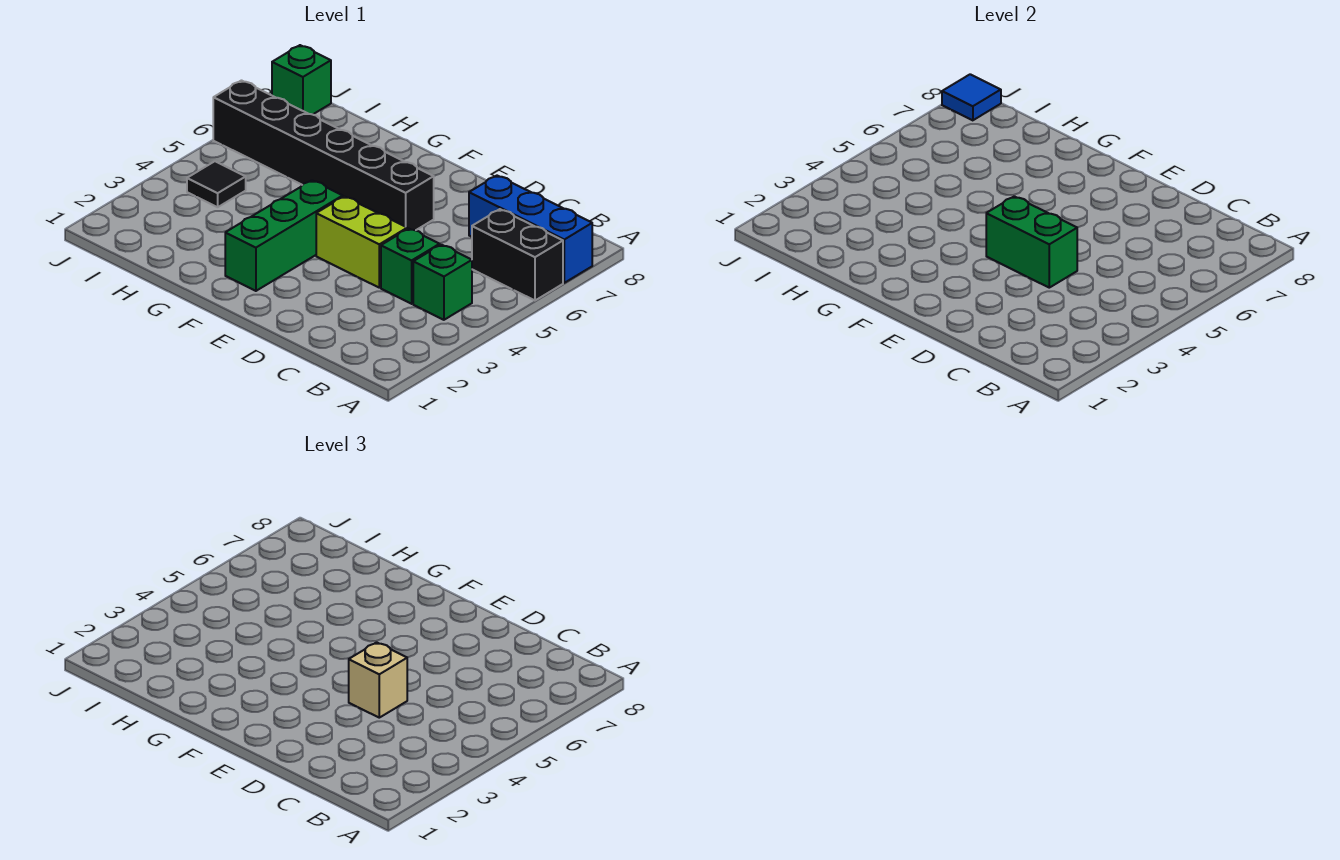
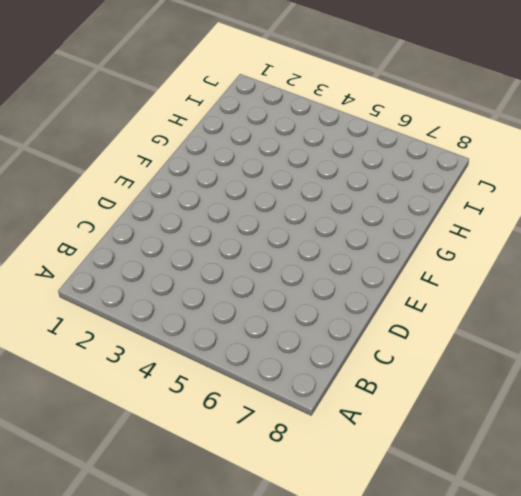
none -> black brick A6:B6 level 1
none -> blue brick A7:C7 level 1
none -> green brick B4 level 1

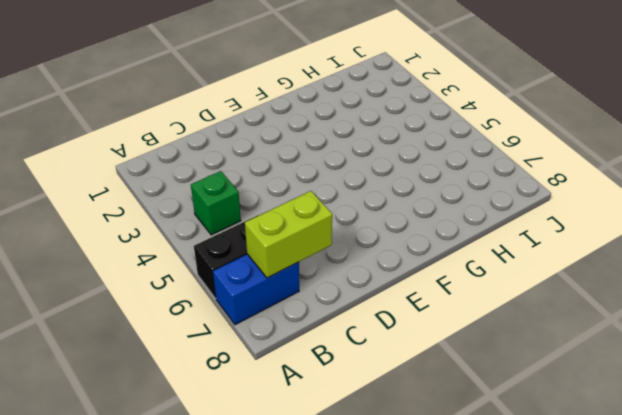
blue brick A7:B7 level 1 -> blue brick A7:C7 level 1
lime brick B7:C7 level 2 -> lime brick D4:E4 level 1
none -> green brick C4 level 1
none -> black brick E6:J6 level 1
none -> green brick F2:F4 level 1

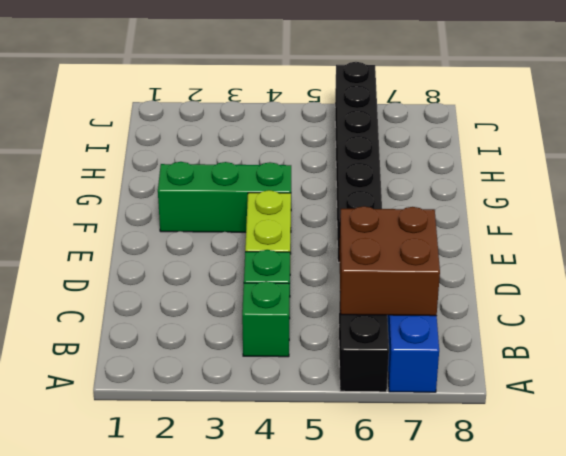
brown brick B6:C7 level 2 -> none
none -> black tile I4 level 1
none -> green brick J8 level 1
none -> green brick D4:E4 level 2

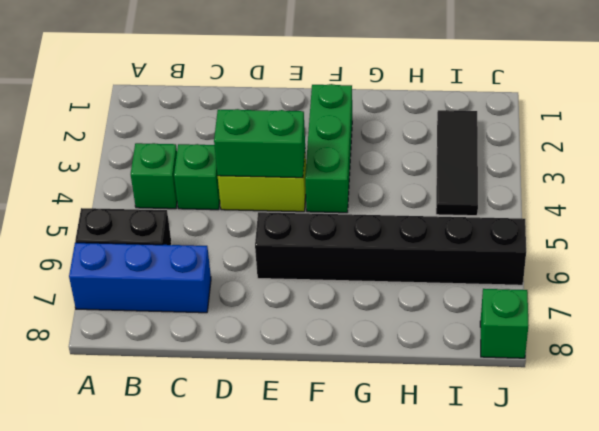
black tile I2:I4 level 1 -> black tile I4 level 1
none -> blue tile J8 level 2
none -> tan brick D4 level 3

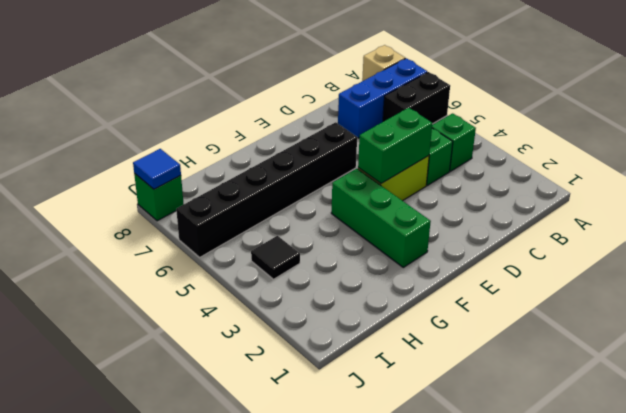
tan brick A8 level 1 -> tan brick D4 level 3

